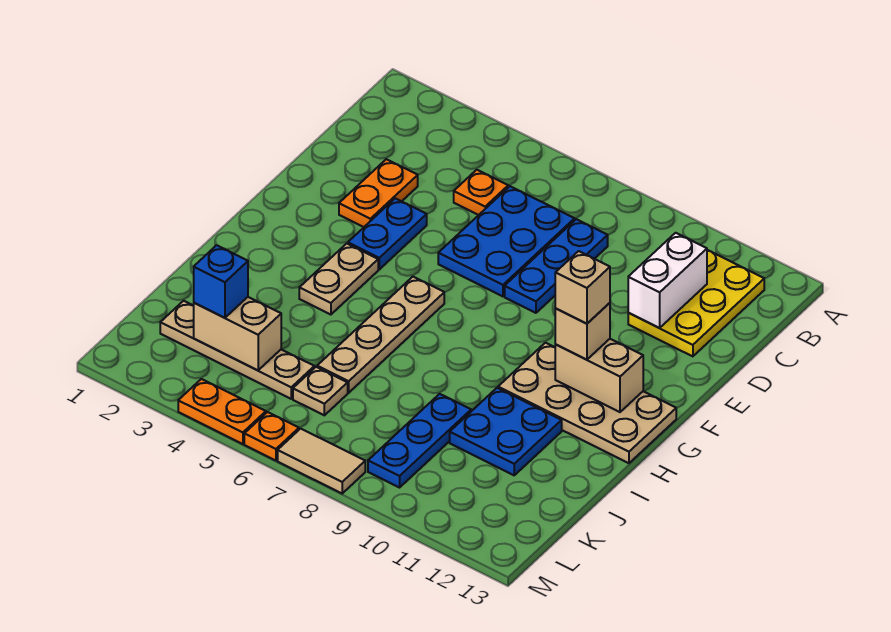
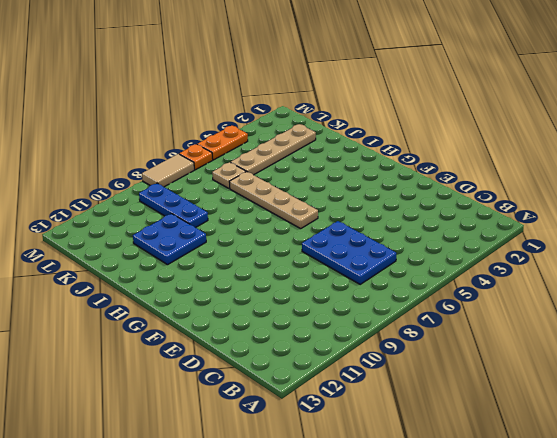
none -> yellow plate B11:D12 level 1
none -> orange plate C5 level 1
none -> blue plate C8:E8 level 1

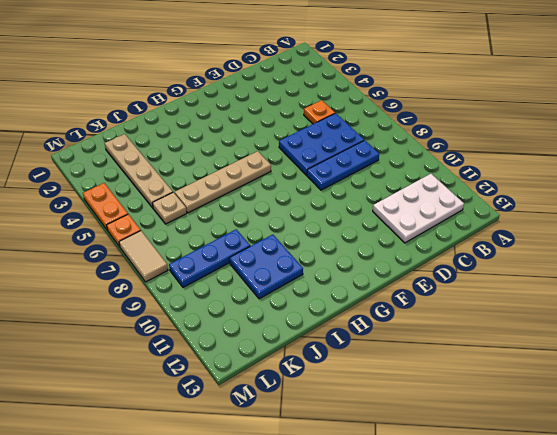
white plate B11:D12 level 1 -> yellow plate B11:D12 level 1
none -> orange plate D3:E3 level 1
none -> blue plate E4:F4 level 1
none -> tan plate G4:H4 level 1

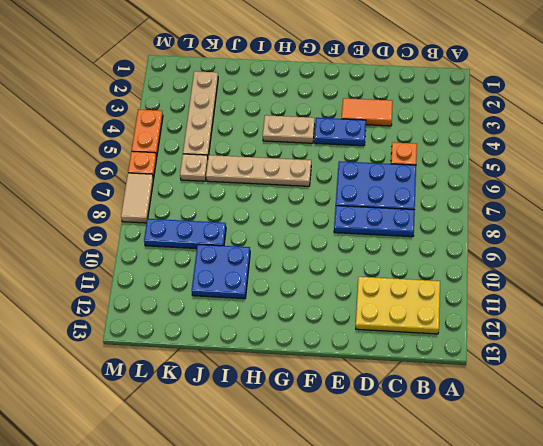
orange tile D3:E3 level 1 -> orange plate D3:E3 level 1
none -> tan plate G10:H13 level 1
none -> white brick C11:D11 level 2
none -> tan brick G11:G12 level 2

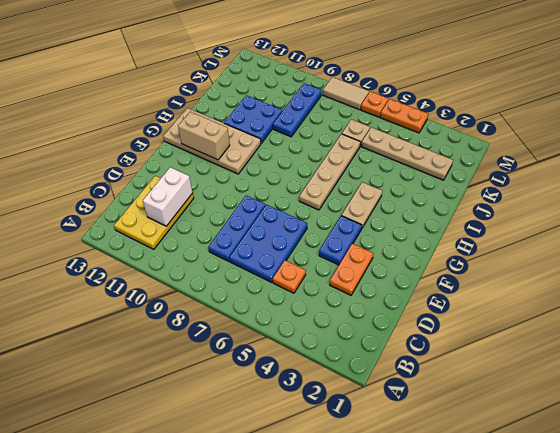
none -> tan brick K3:K4 level 2
none -> tan brick G11 level 3
none -> blue brick K3 level 3

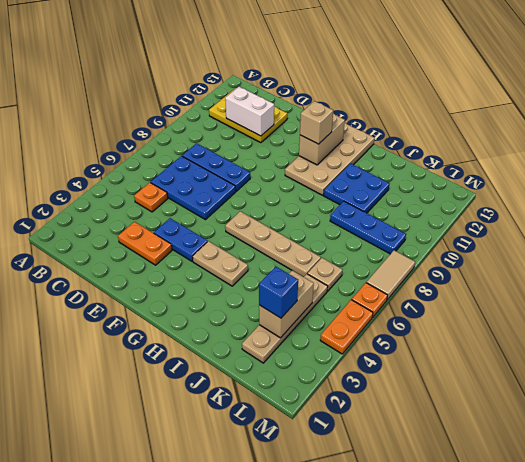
none -> tan brick G11 level 4

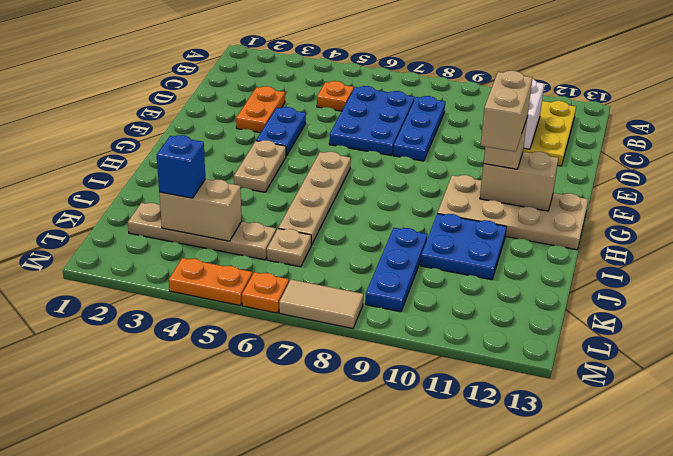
tan brick G11:H11 level 4 -> tan brick G11 level 4

